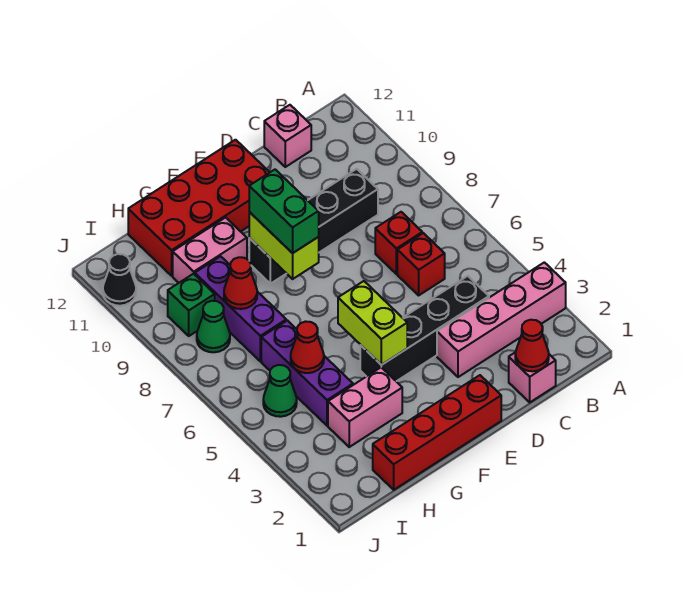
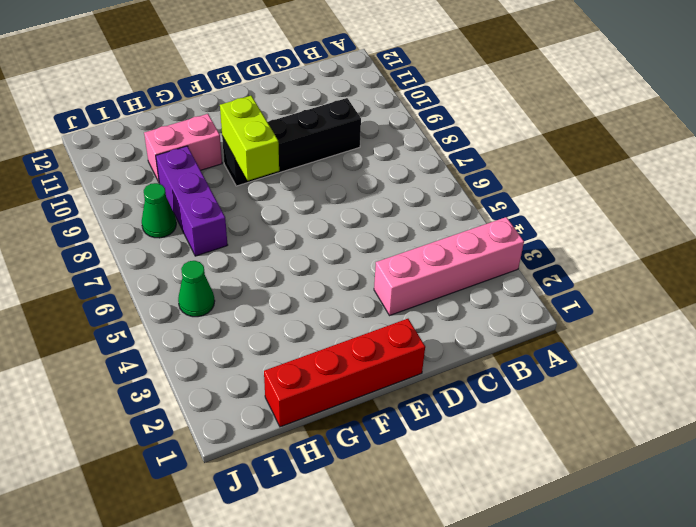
none -> pink brick C1 level 1
none -> black brick C4:F4 level 1
none -> red brick C6 level 1

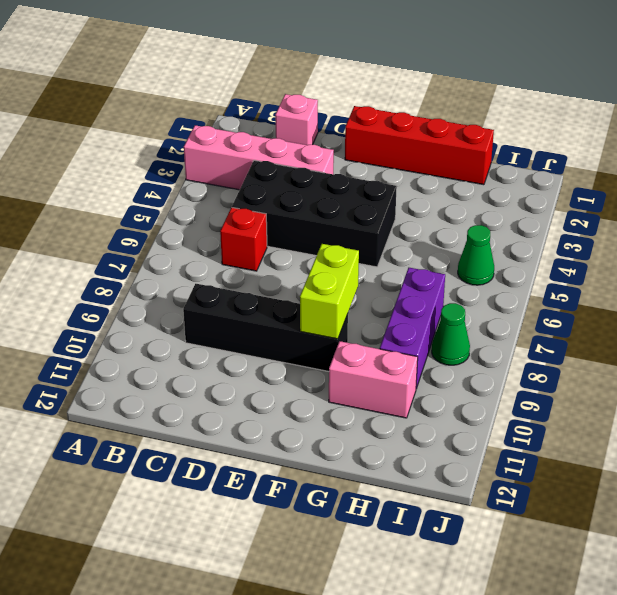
black brick C4:F5 level 1 -> black brick C4:F4 level 1
none -> red brick C7 level 1
none -> pink brick C12 level 1
none -> red brick E11:H12 level 1

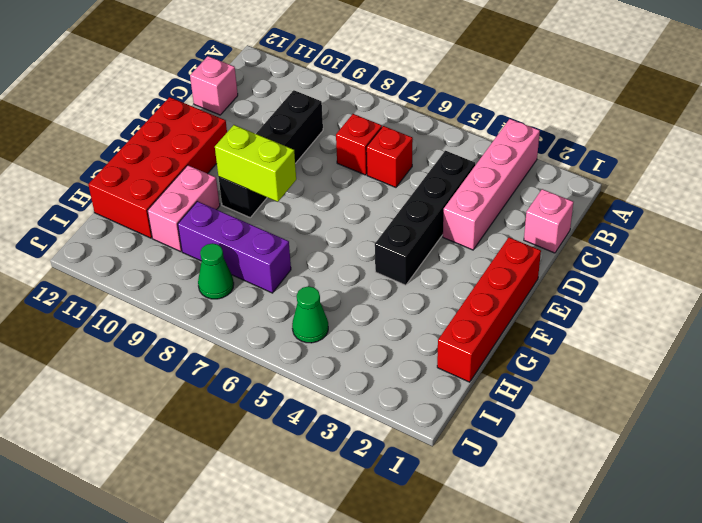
none -> pink brick G3:H3 level 1
none -> purple brick H4:H6 level 1
none -> green brick I9 level 1

